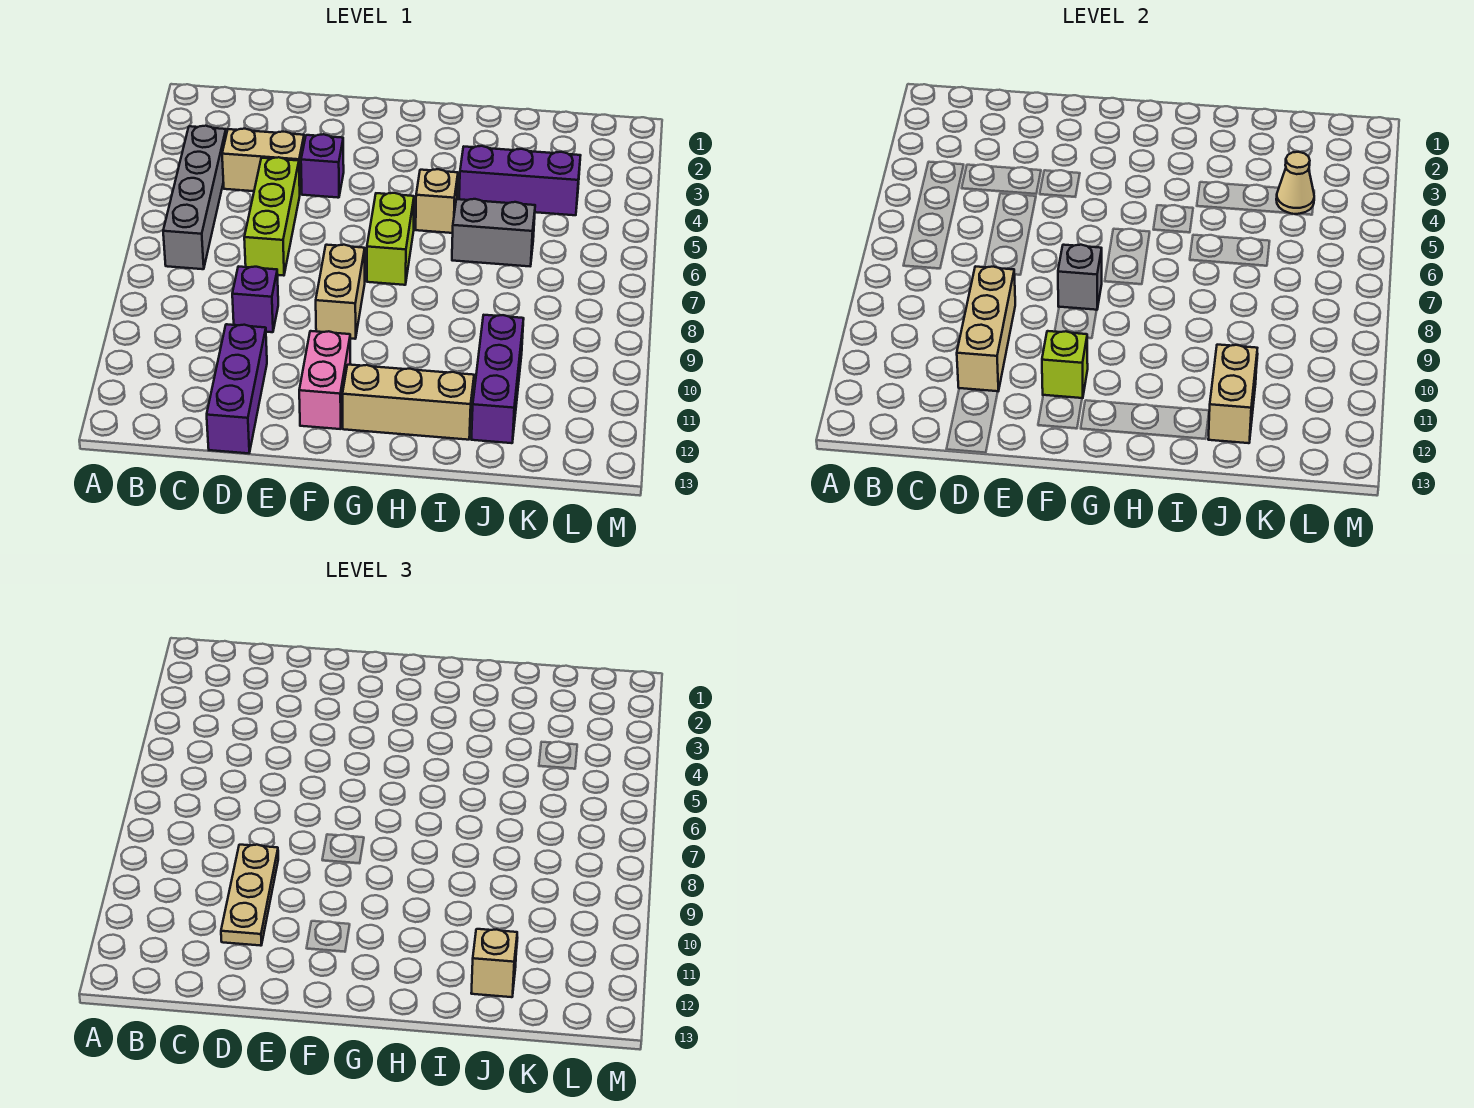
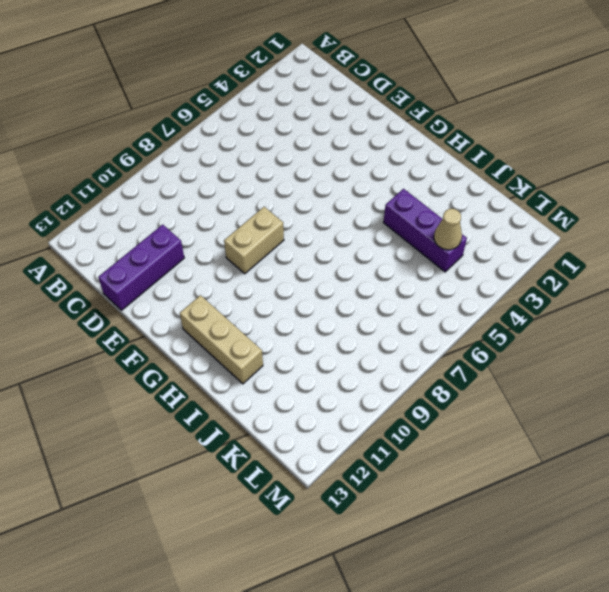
none -> grey brick B4:B7 level 1
none -> tan brick C4:D4 level 1
none -> lime brick D5:D7 level 1

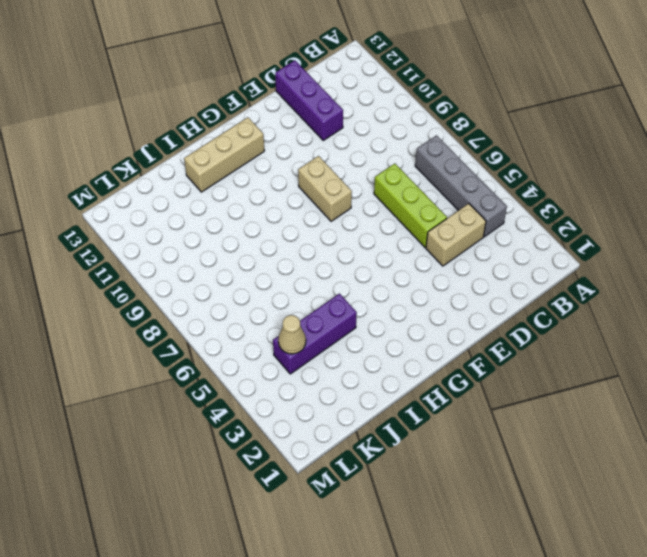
none -> purple brick D9 level 1
none -> purple brick E4 level 1
none -> pink brick F11:F12 level 1

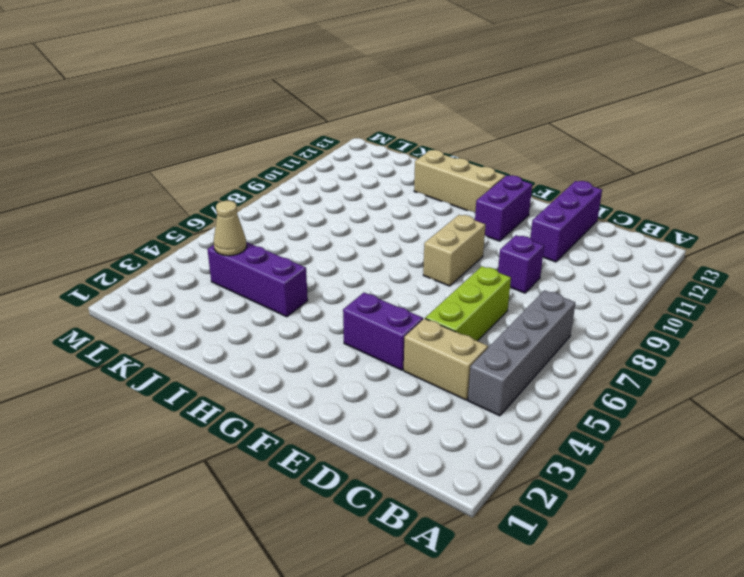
purple brick E4:F4 level 1 -> purple brick E4 level 1
purple brick F11:F12 level 1 -> pink brick F11:F12 level 1
none -> lime brick G6:G7 level 1
none -> tan brick H5 level 1
none -> grey brick I6:J6 level 1

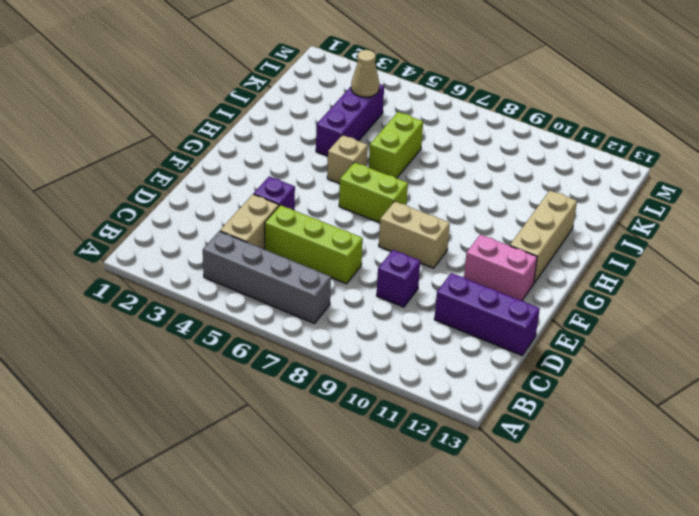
lime brick I6:J6 level 1 -> grey brick I6:J6 level 1
none -> purple brick J10:J12 level 1
none -> tan brick D9:D11 level 2
none -> grey brick F8 level 2

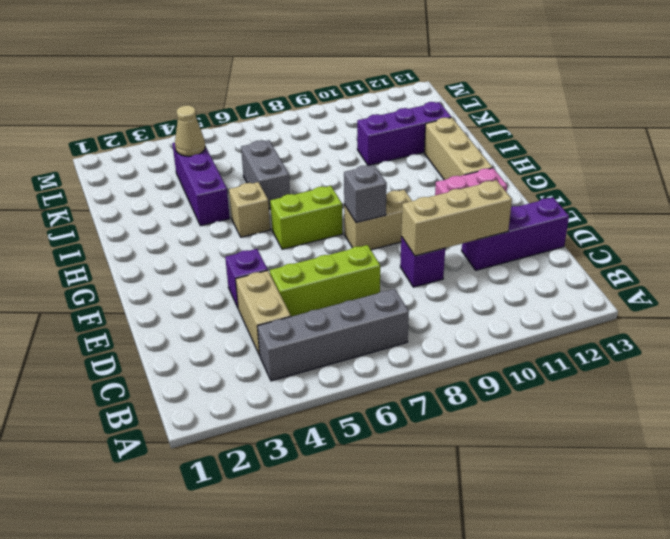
none -> lime brick F11 level 2
none -> tan brick J11:J12 level 2
none -> tan plate D9:D11 level 3

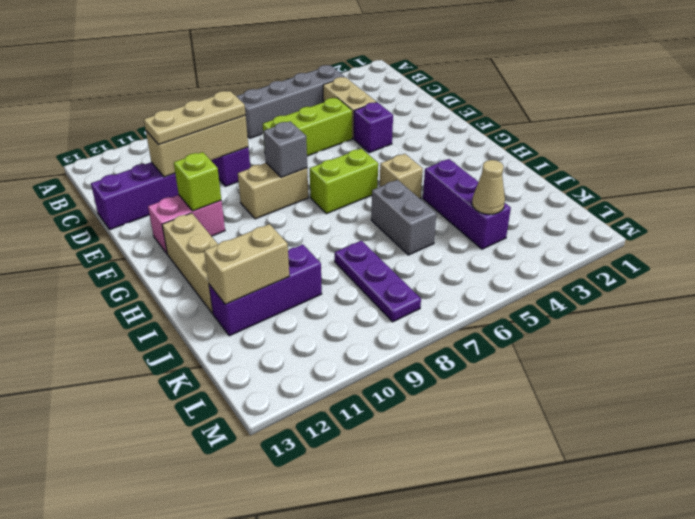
purple plate J8:L8 level 1 -> none
none -> tan brick J12 level 3

